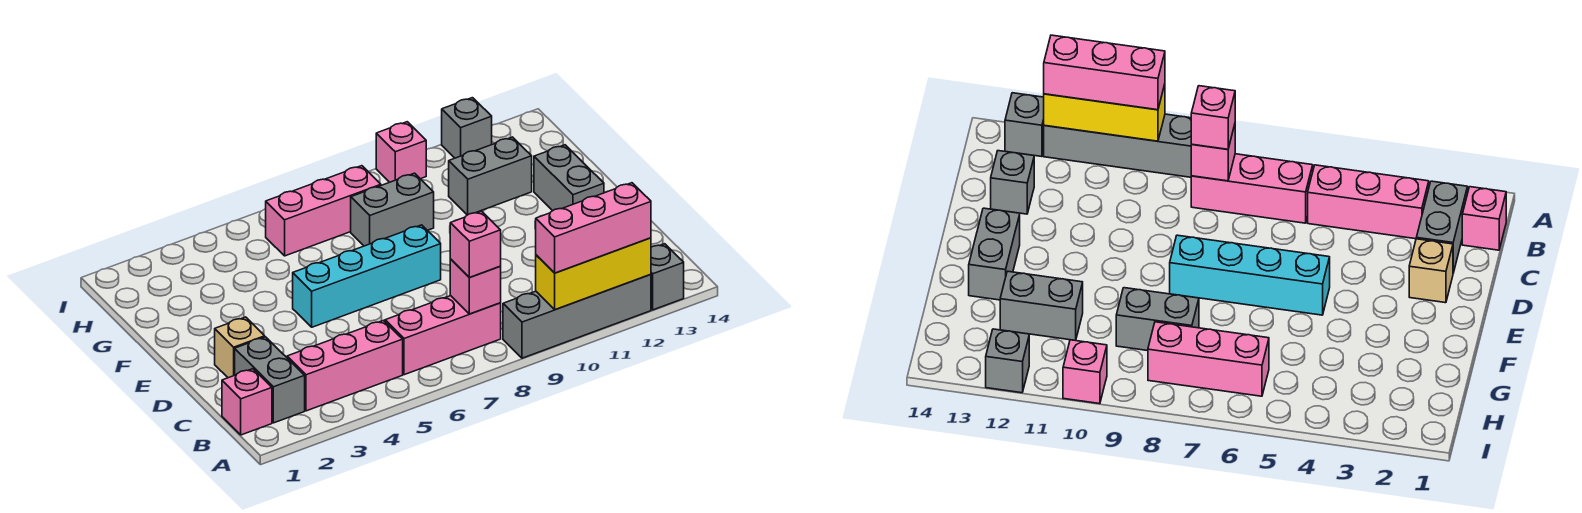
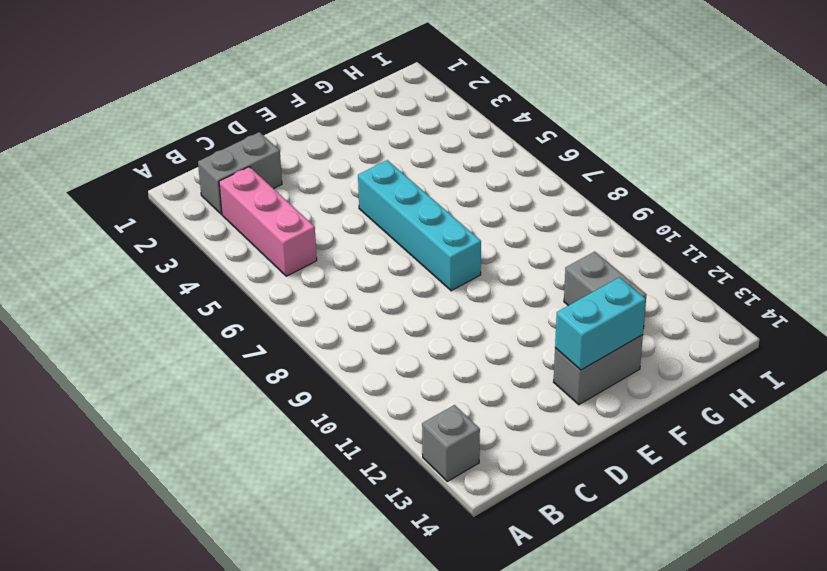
cyan brick E13:F13 level 2 -> none
none -> grey brick A9:A12 level 1
none -> pink brick B1 level 1
none -> pink brick B6:B8 level 1

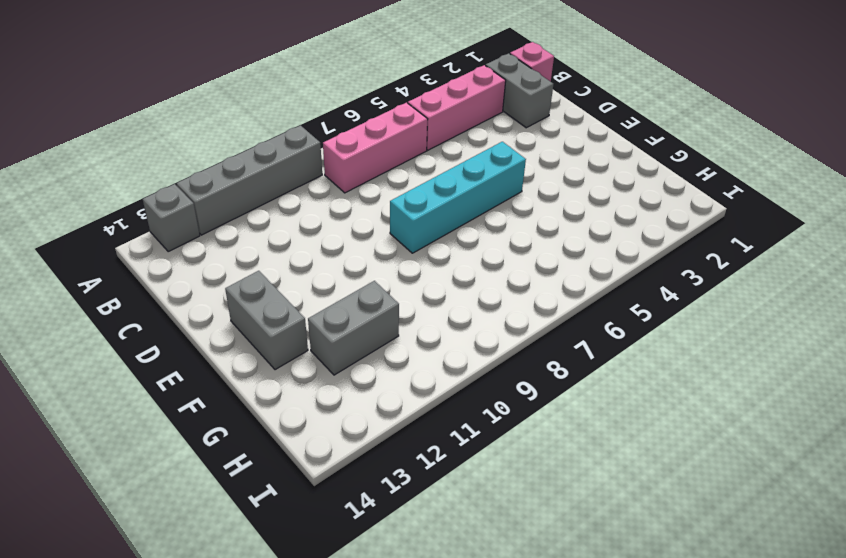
none -> grey brick C13 level 1
none -> tan brick D2 level 1
none -> grey brick G8:G9 level 1

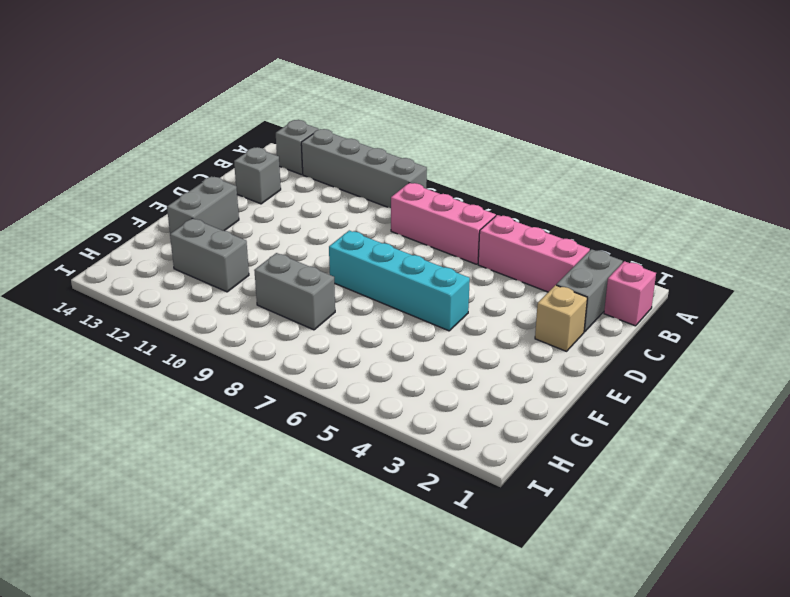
none -> pink brick H6:H8 level 1
none -> pink brick I10 level 1
none -> grey brick I12 level 1

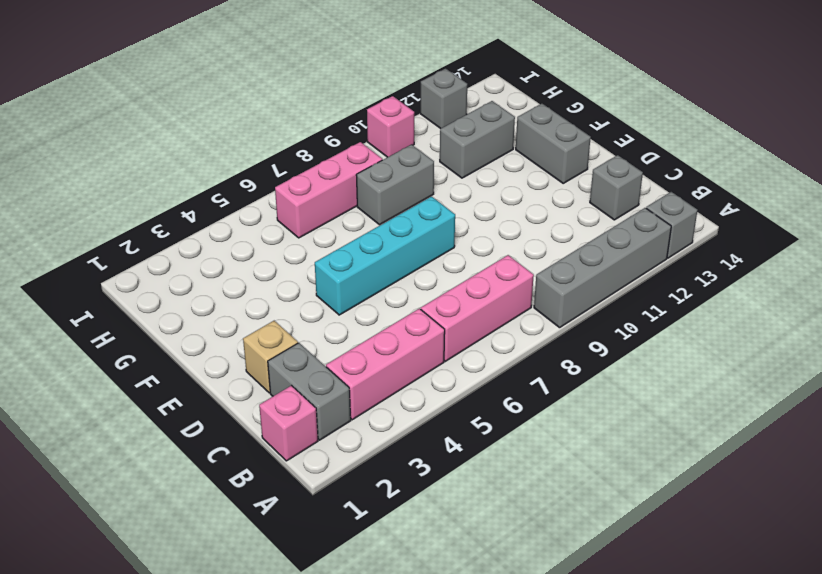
none -> yellow brick A10:A12 level 2
none -> pink brick B8 level 2
none -> pink brick A10:A12 level 3

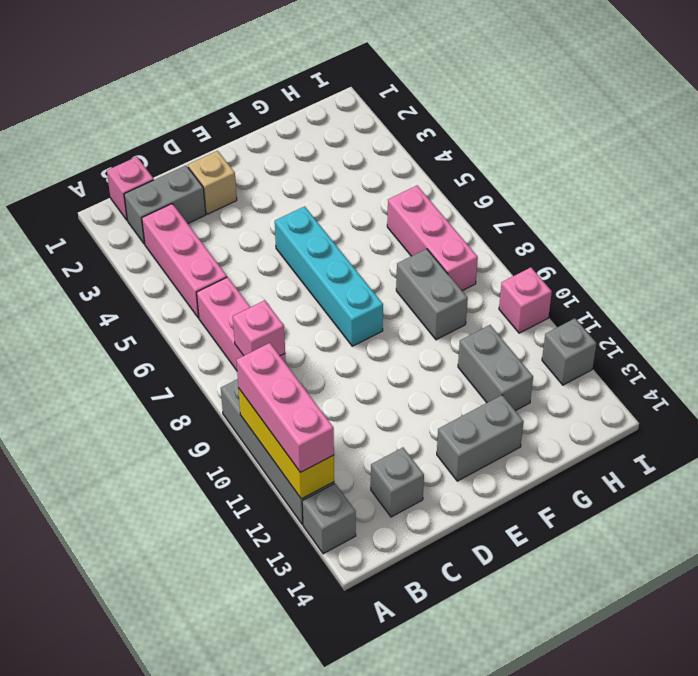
none -> pink brick B8 level 3

